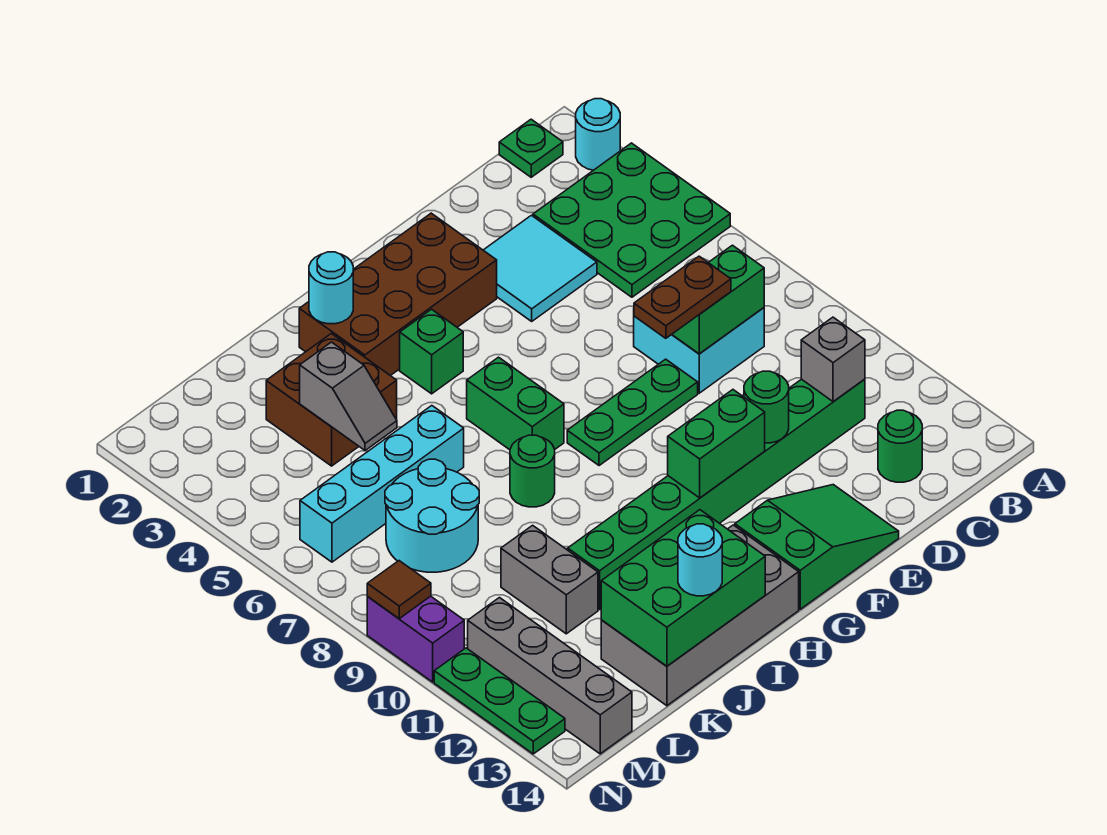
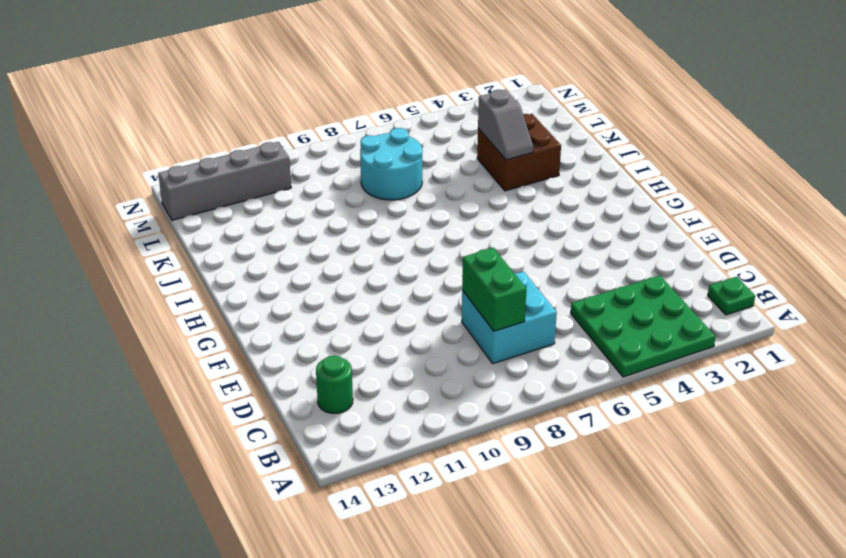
grey slope J4:K4 level 2 top K -> grey slope K4:K5 level 2 top 4
none -> cyan round brick A2 level 1
none -> green brick C11:J11 level 1
none -> cyan tile D3:E4 level 1
none -> green plate E8:G8 level 1

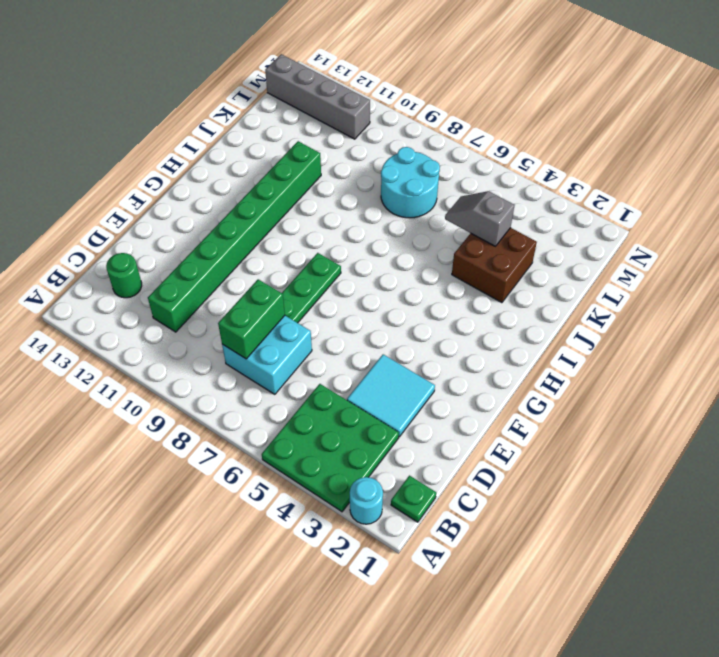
none -> green slope E13:G14 level 1 top G
none -> brown brick F2:I3 level 1
none -> green brick H4 level 1
none -> green brick H6:H7 level 1

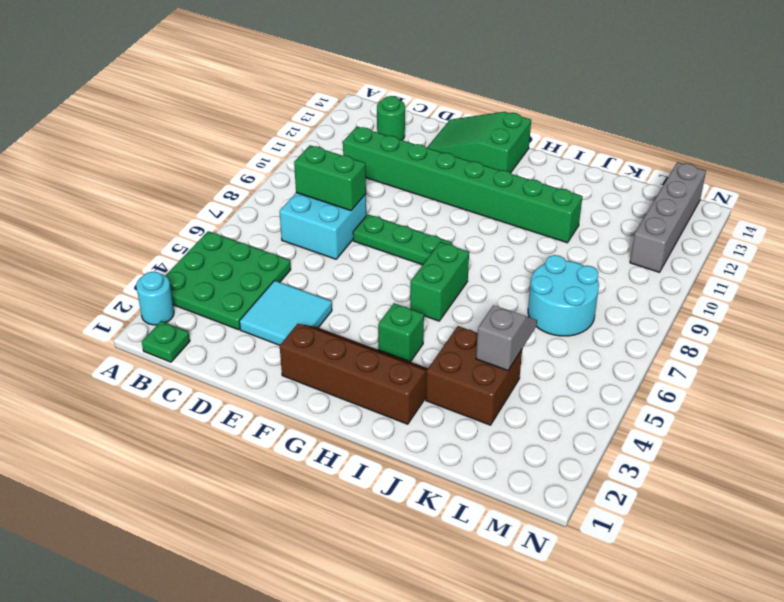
brown slope F2:I3 level 1 top 2 -> brown brick F2:I3 level 1
none -> grey brick H13:K14 level 1
none -> green round brick I8 level 1
none -> cyan brick J6:M6 level 1
none -> grey brick K10:K11 level 1

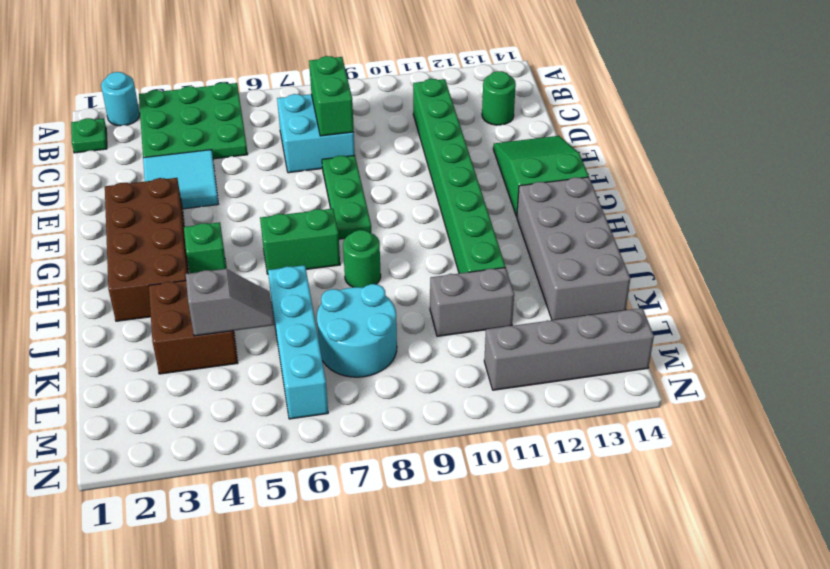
none -> purple brick N9:N10 level 1
none -> green plate N11:N13 level 1
none -> grey brick C11 level 2
none -> green round brick E11 level 2

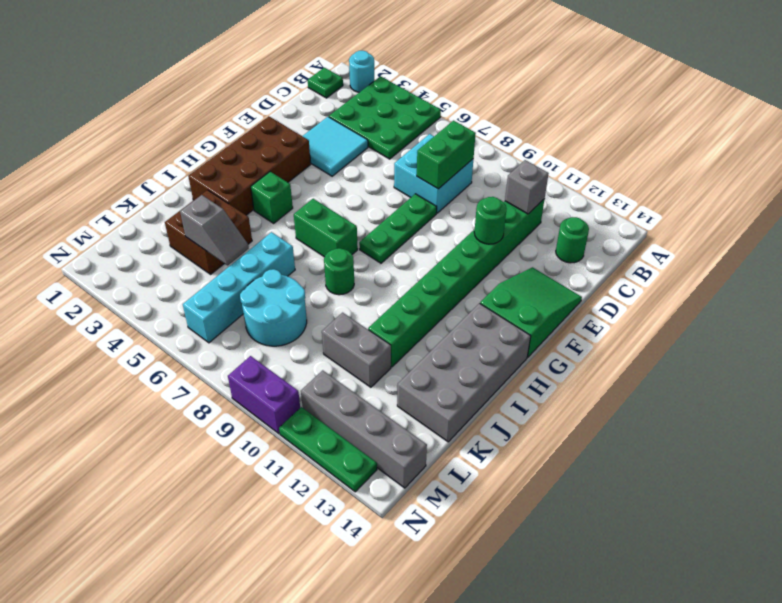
none -> green brick F11:G11 level 2
none -> cyan round brick I2 level 2
none -> green brick I13:K14 level 2
none -> brown tile N9 level 2

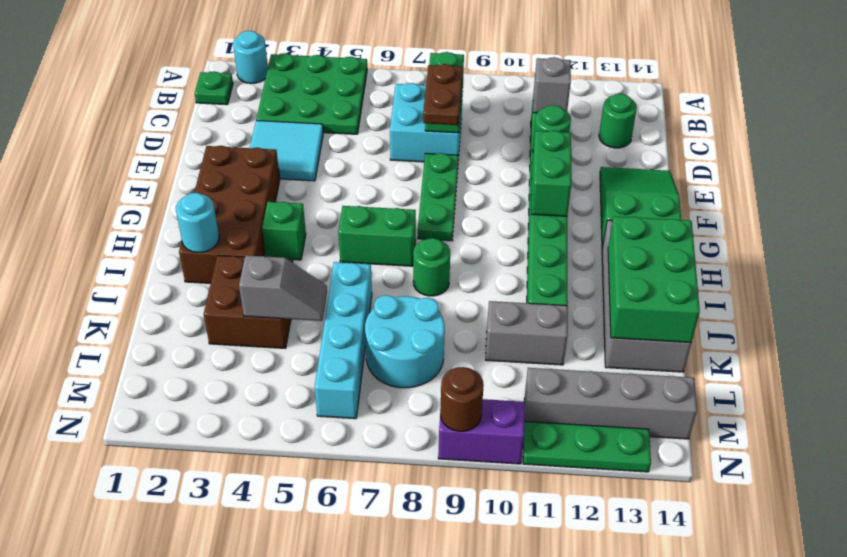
brown round brick N9 level 2 -> brown tile N9 level 2
none -> cyan round brick J14 level 3

